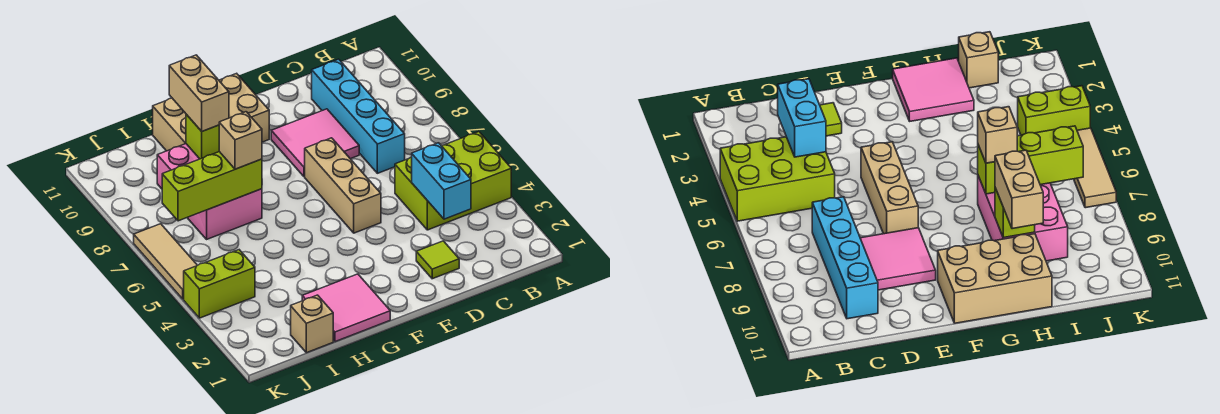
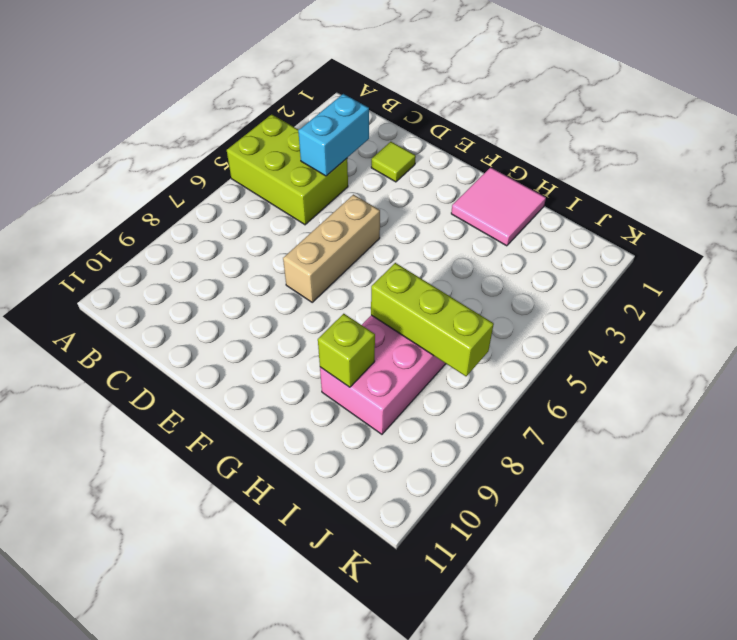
none -> cyan brick C7:C10 level 1
none -> pink tile D8:E9 level 1
none -> tan brick F10:H11 level 1

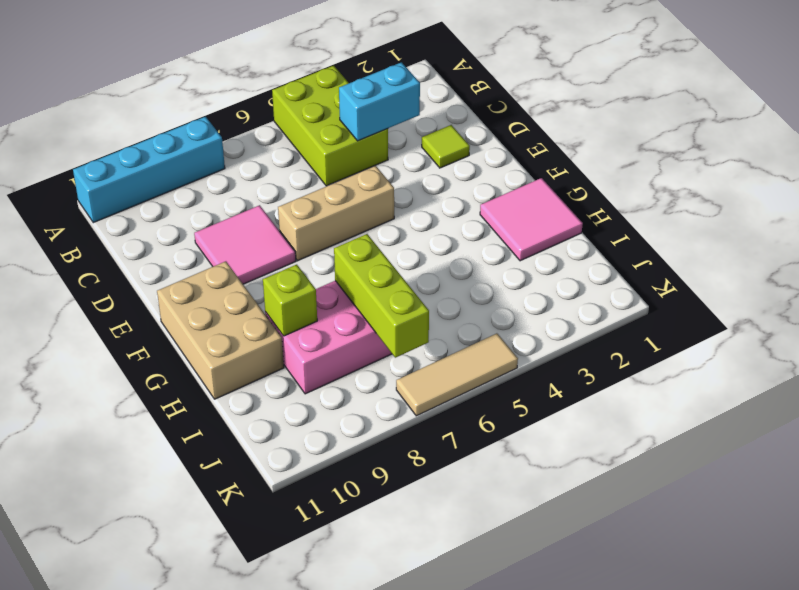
cyan brick A8:A11 level 1 -> cyan brick C7:C10 level 1
none -> tan brick I1 level 1
none -> lime brick J4:K4 level 1
none -> tan brick H7 level 3

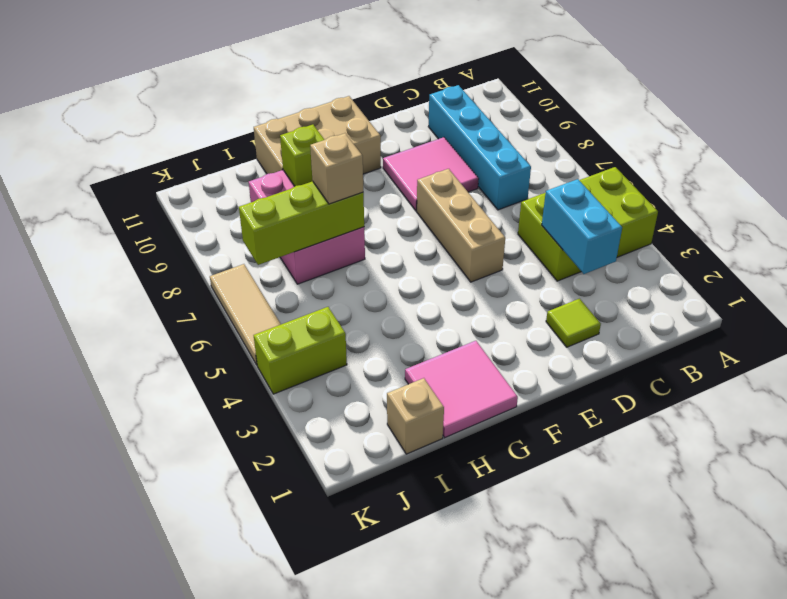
none -> tan brick H9:H10 level 3

